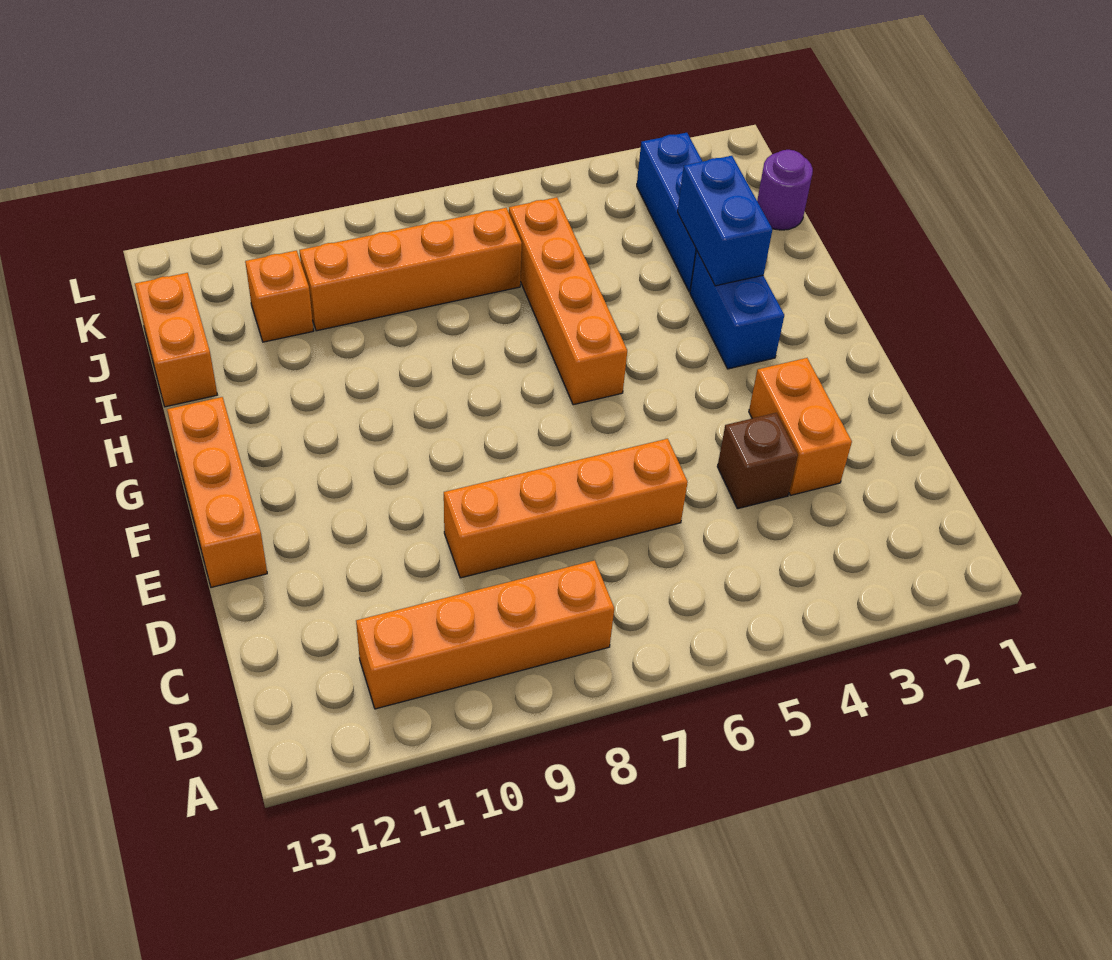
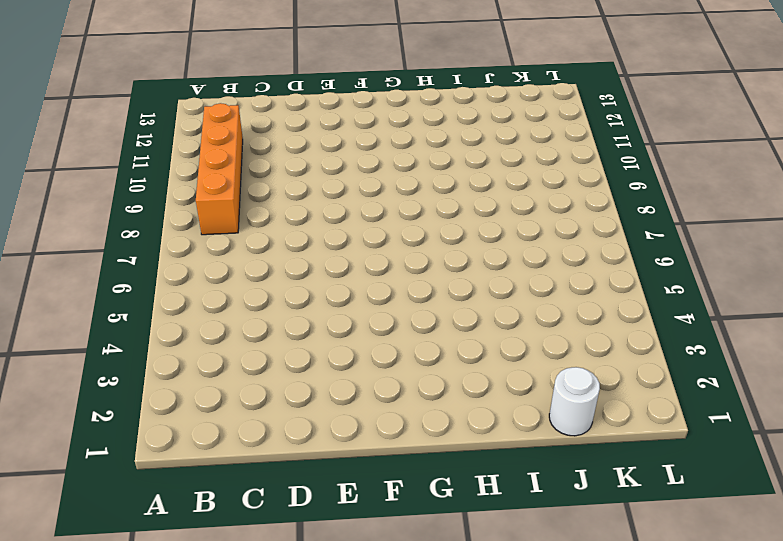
white round brick J1 level 1 -> purple round brick J1 level 1
none -> orange brick D3:E3 level 1
none -> brown brick D4 level 1
none -> orange brick D6:D9 level 1

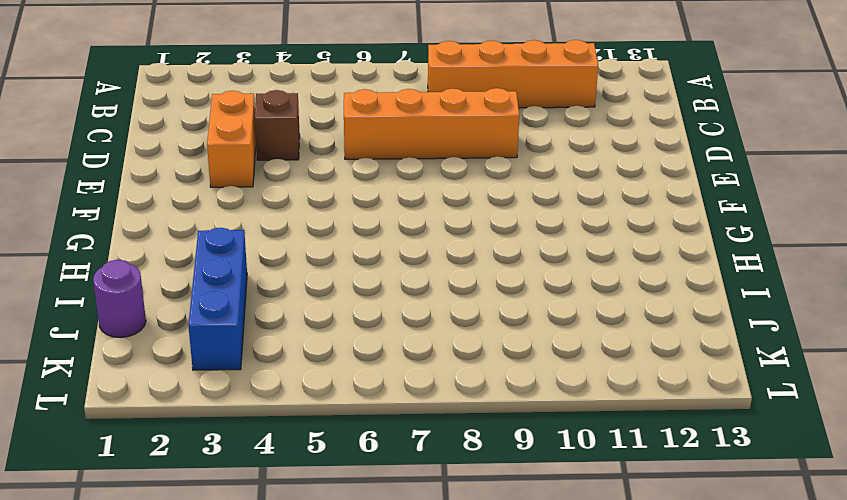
none -> orange brick E13:G13 level 1
none -> blue brick G3:H3 level 1
none -> orange brick G6:J6 level 1

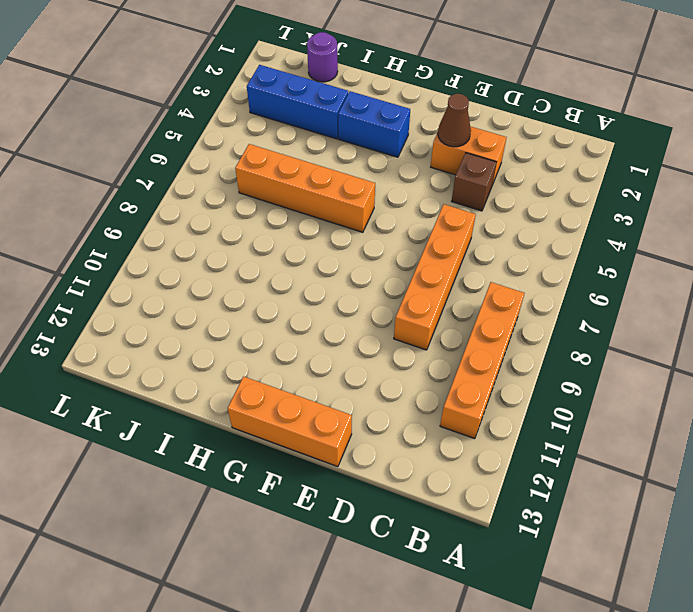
brown cone E3 level 2 -> none
none -> orange brick I13:J13 level 1
none -> orange brick J7:J10 level 1
none -> orange brick J11 level 1

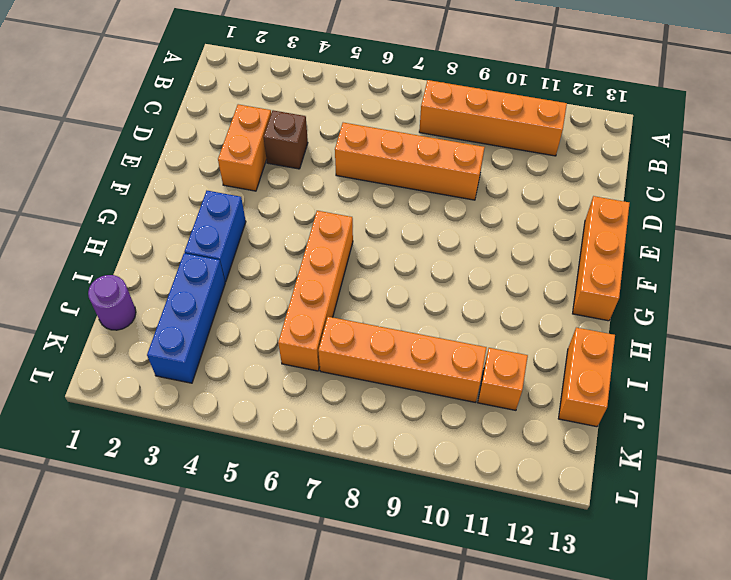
none -> blue brick H3:I3 level 2

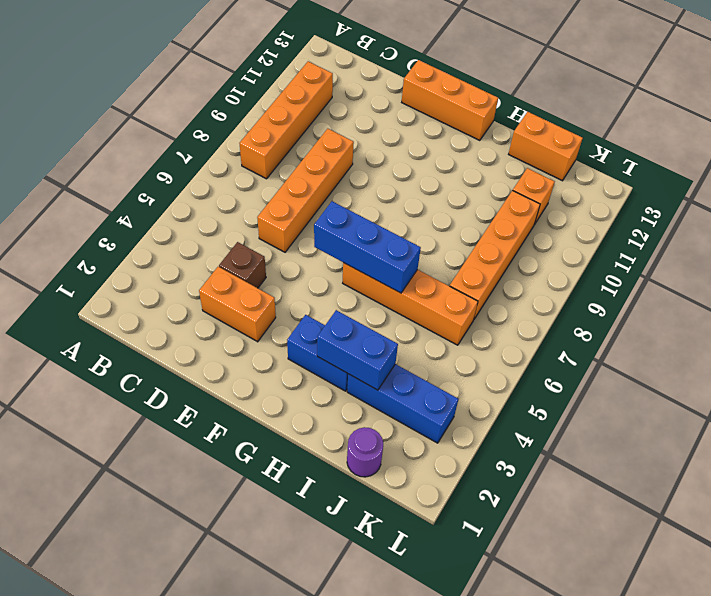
blue brick F6:H6 level 2 -> none

